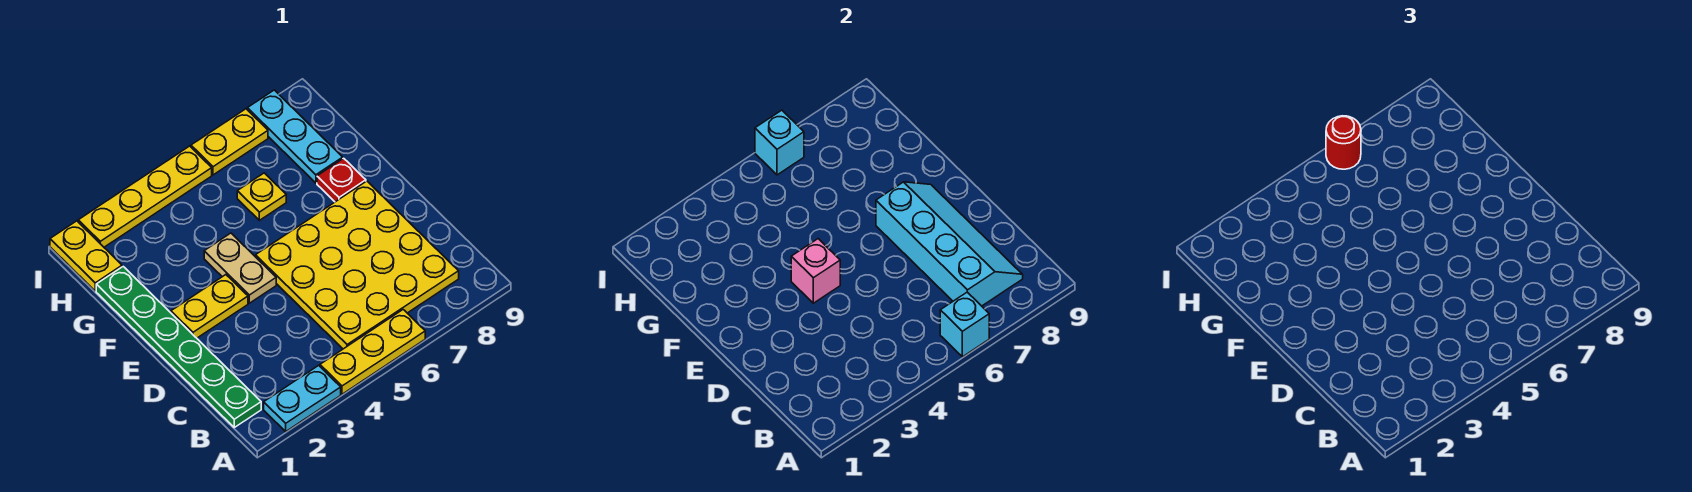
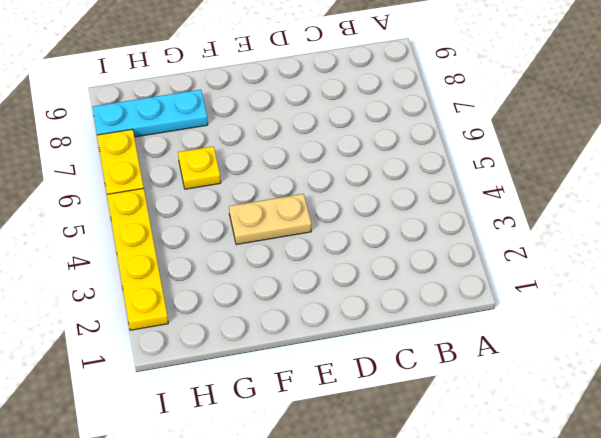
none -> cyan plate A2:A3 level 1
none -> yellow plate A4:A6 level 1
none -> green plate B1:G1 level 1

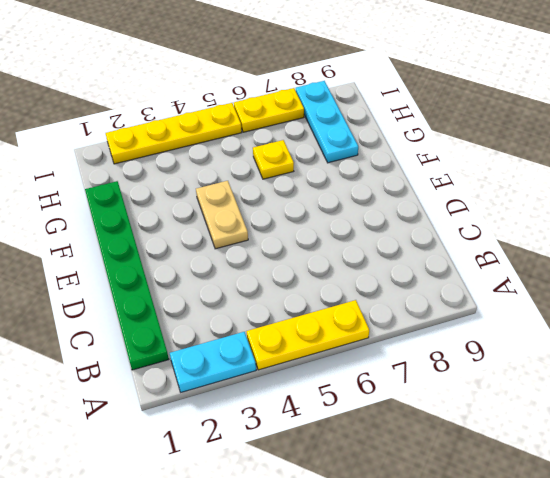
none -> yellow plate B5:E8 level 1
none -> yellow plate E2:E3 level 1
none -> red plate F8 level 1

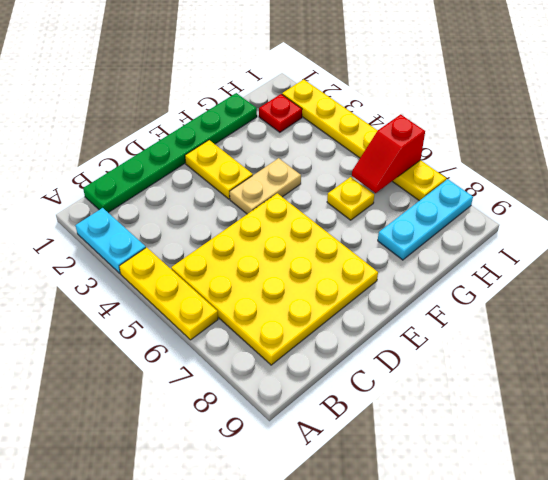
red plate H2 level 1 -> red plate F8 level 1
red slope H6:I6 level 2 top I -> cyan brick I6 level 2
none -> yellow plate H1:I1 level 1
none -> cyan brick A6 level 2
none -> cyan slope B7:E8 level 2 top 7

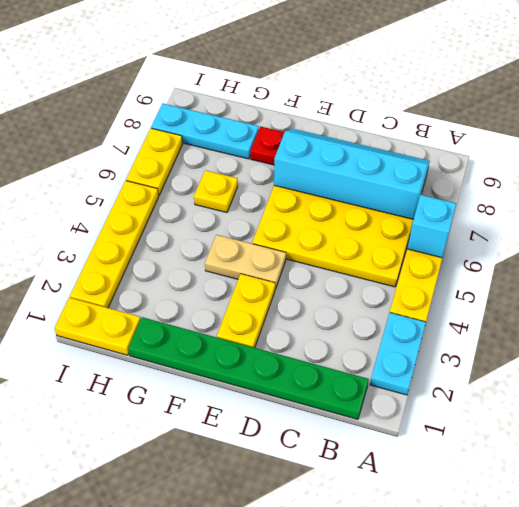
none -> pink brick E4 level 2
none -> cyan brick I6 level 2
none -> red round brick I6 level 3

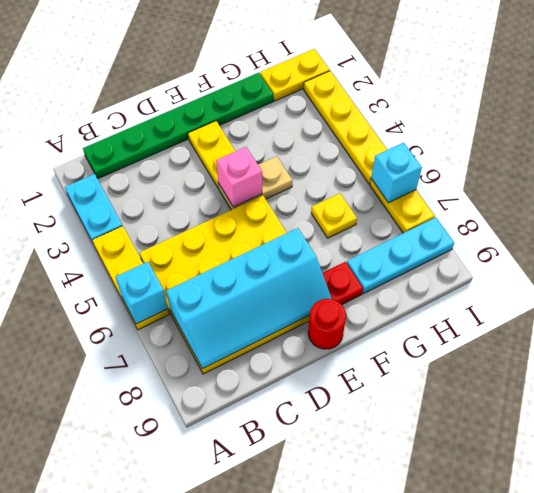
red round brick E9 level 1 -> red round brick I6 level 3

